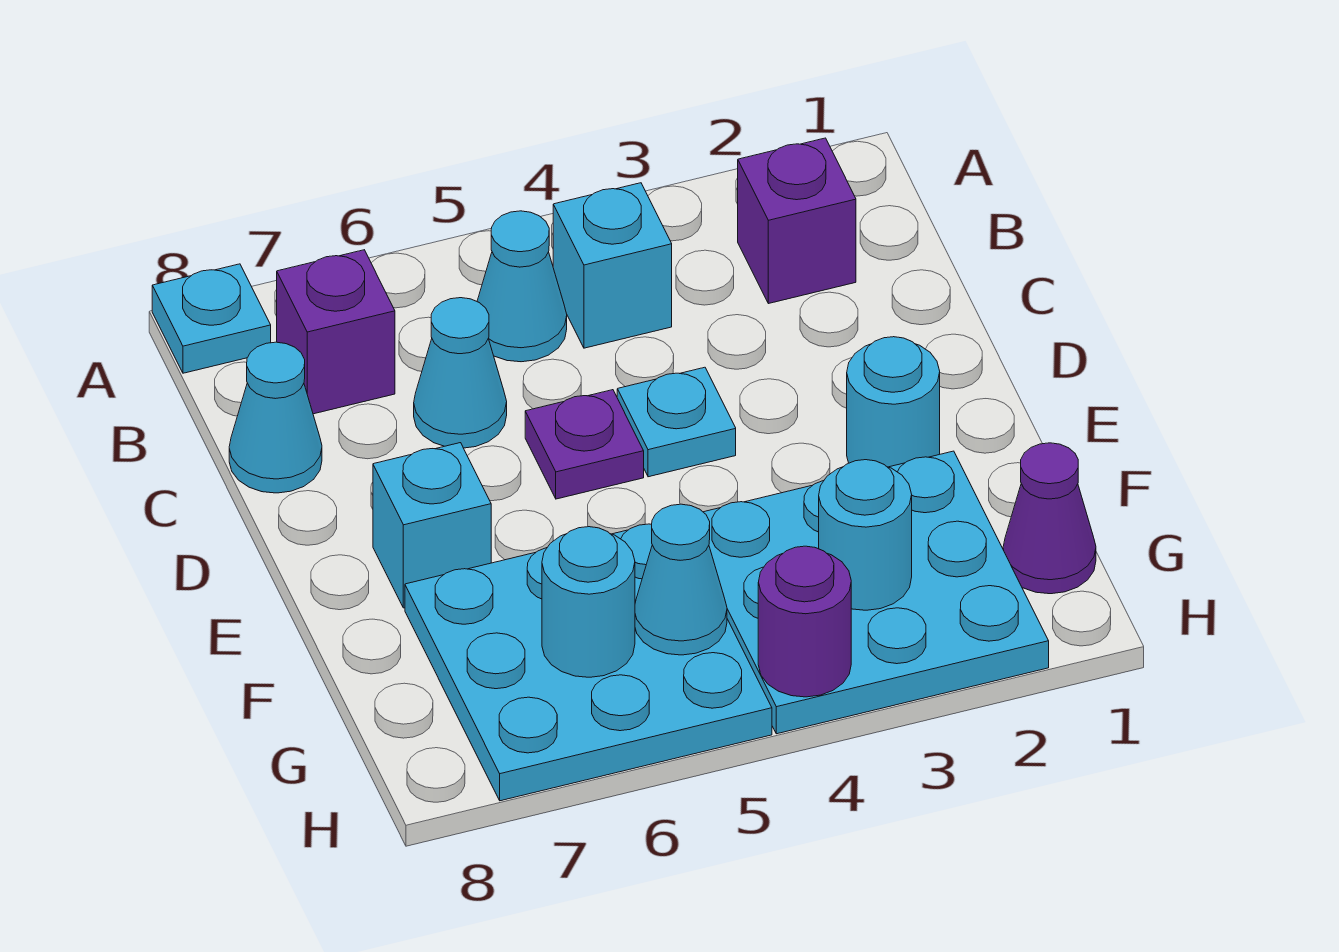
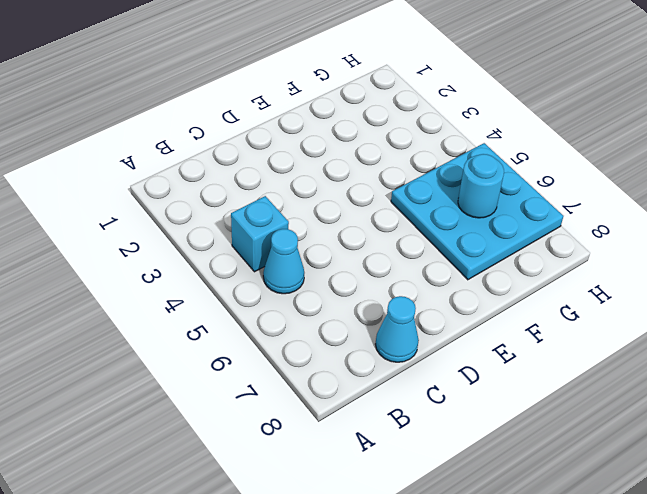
none -> cyan plate A8 level 1
none -> purple brick B2 level 1
none -> purple brick B7 level 1

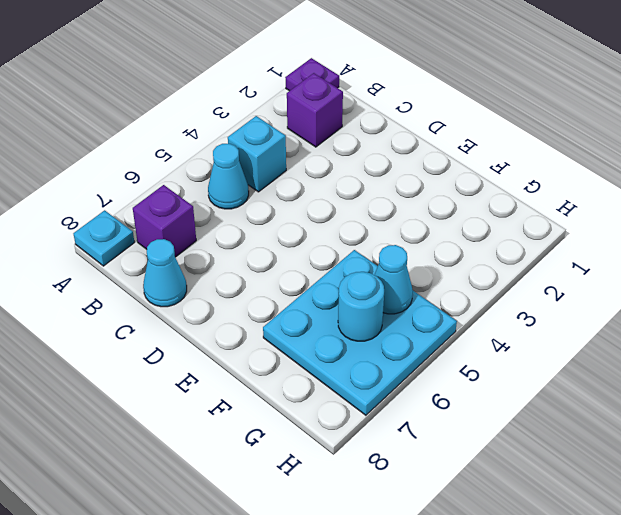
purple plate A1 level 1 -> purple plate D5 level 1
none -> cyan cone C6 level 1
none -> cyan plate D4 level 1
none -> cyan round brick E2 level 1

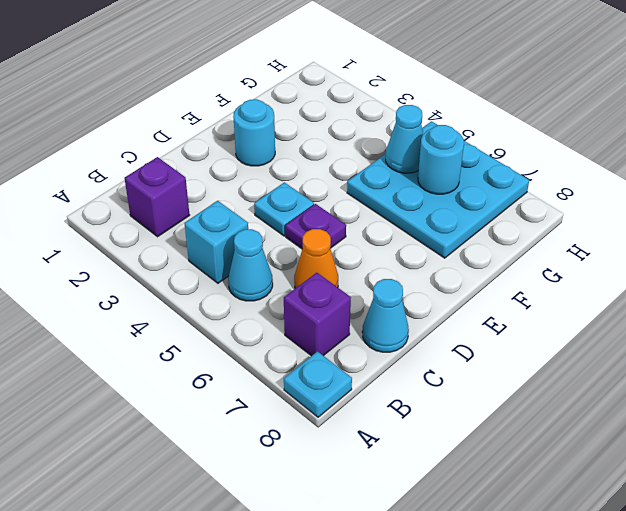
orange cone C6 level 1 -> cyan cone C6 level 1
none -> cyan brick E7 level 1
none -> cyan plate F2:H4 level 1
none -> purple cone G1 level 1

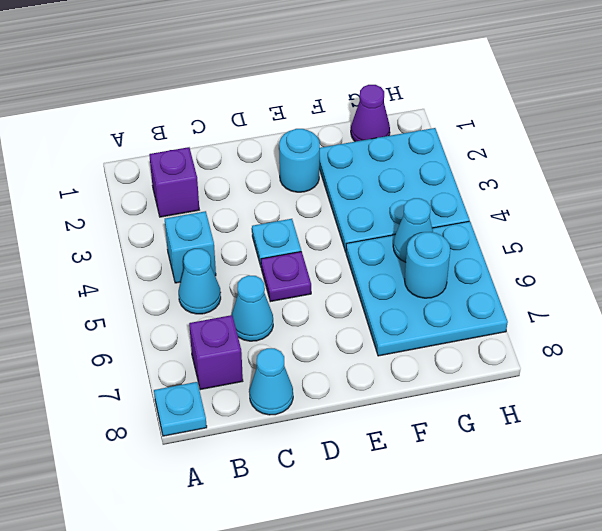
none -> cyan brick E7 level 1
none -> cyan round brick G3 level 2
none -> purple round brick H4 level 2

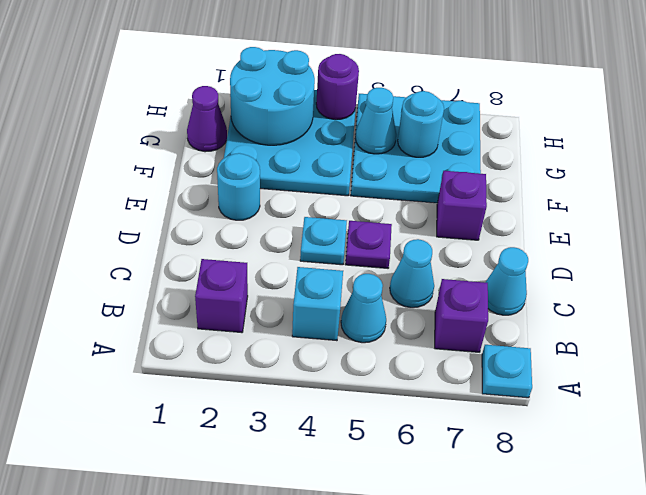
purple brick E7 level 1 -> cyan brick E7 level 1
cyan round brick G2:H3 level 2 -> cyan round brick G3 level 2

